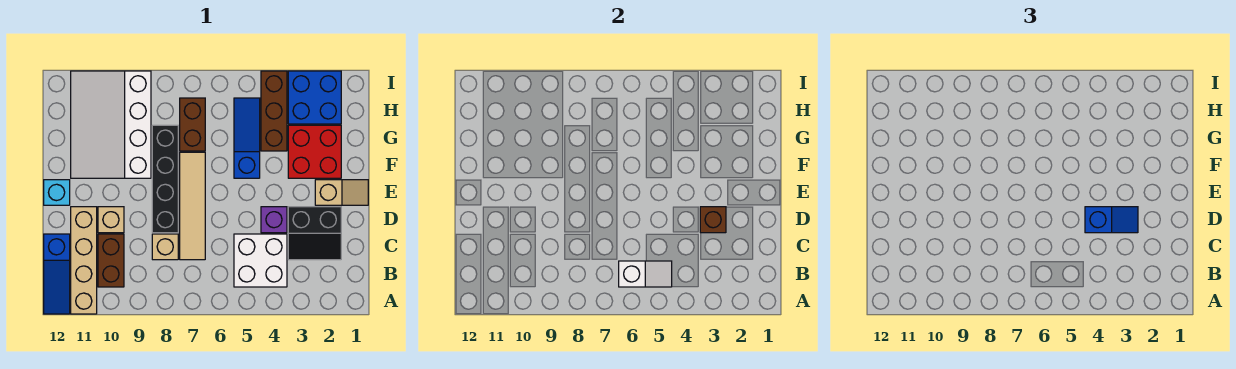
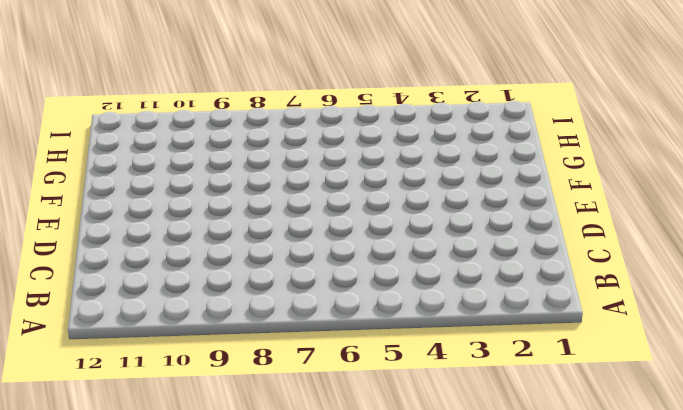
none -> tan brick A11:D11 level 1
none -> blue slope A12:C12 level 1 top C
none -> white brick B4:C5 level 1

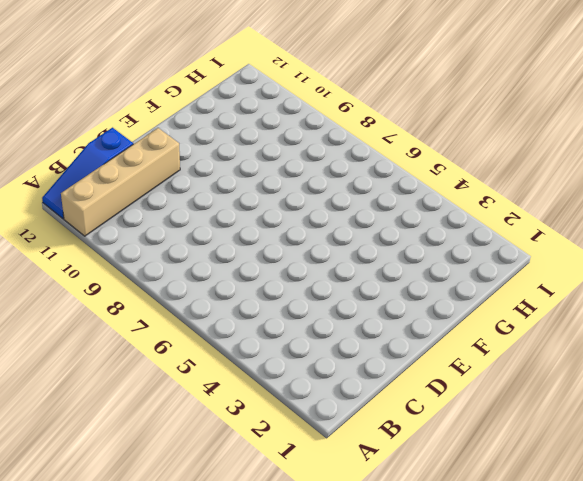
none -> white brick B4:C5 level 1
none -> brown brick B10:C10 level 1
none -> black slope C2:D3 level 1 top D

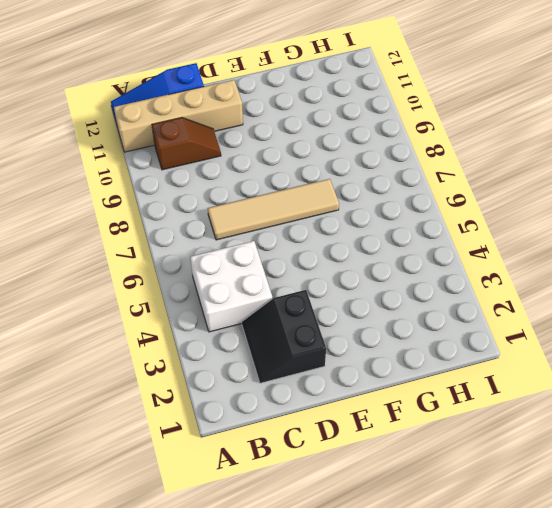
brown slope B10:C10 level 1 top B -> brown brick B10:C10 level 1
none -> tan brick C8 level 1
none -> purple brick D4 level 1
none -> black brick D8:G8 level 1

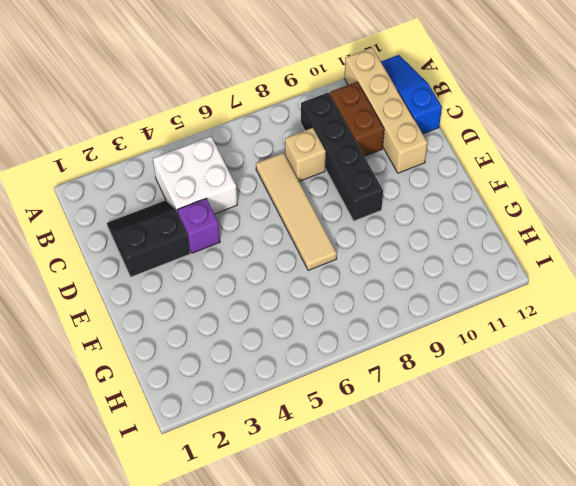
black brick B9:E9 level 1 -> black brick D8:G8 level 1
none -> tan brick D10 level 1
none -> tan slope E1:E2 level 1 top 2
none -> cyan brick E12 level 1

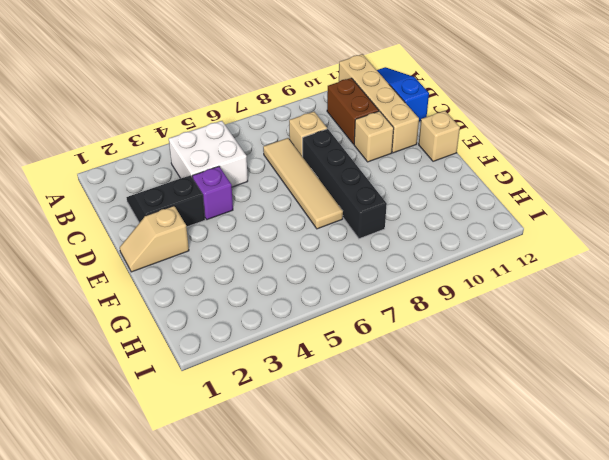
tan brick E12 level 1 -> cyan brick E12 level 1
none -> red brick F2:G3 level 1
none -> blue slope F5:H5 level 1 top F
none -> white slope F9:I11 level 1 top 9

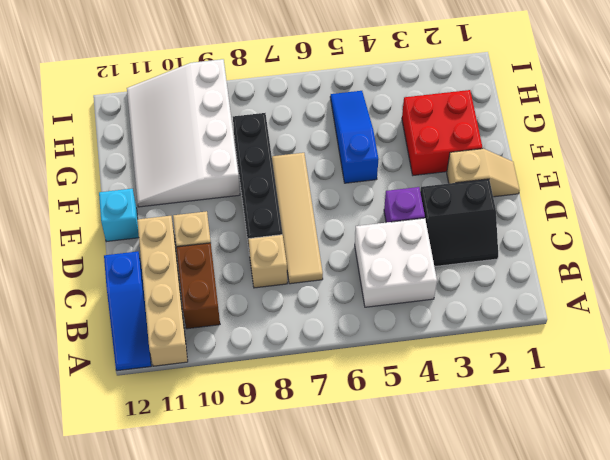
none -> brown brick G4:I4 level 1
none -> brown brick G7:H7 level 1
none -> blue brick H2:I3 level 1

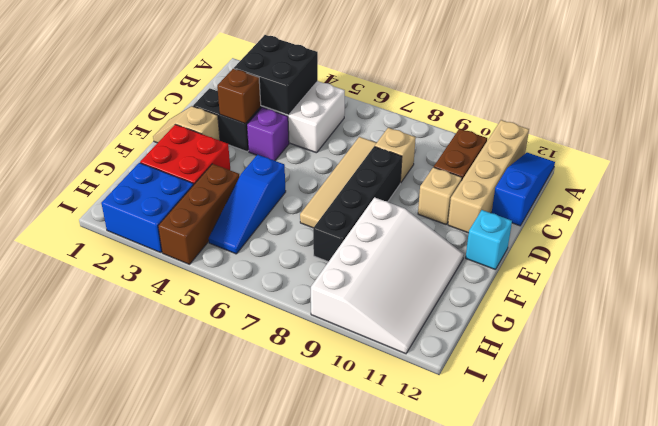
black brick B3:C4 level 2 -> none
none -> brown brick G7:H7 level 1
none -> white slope B5:B6 level 2 top 6
none -> blue slope D3:D4 level 3 top 4

